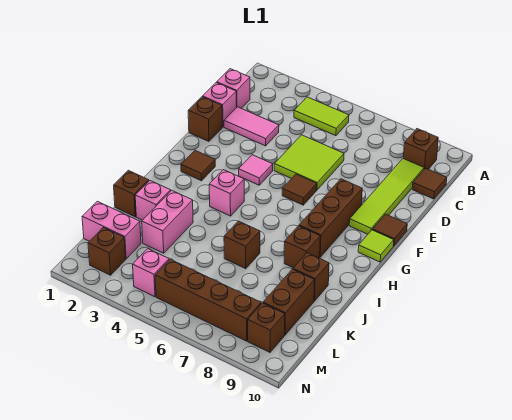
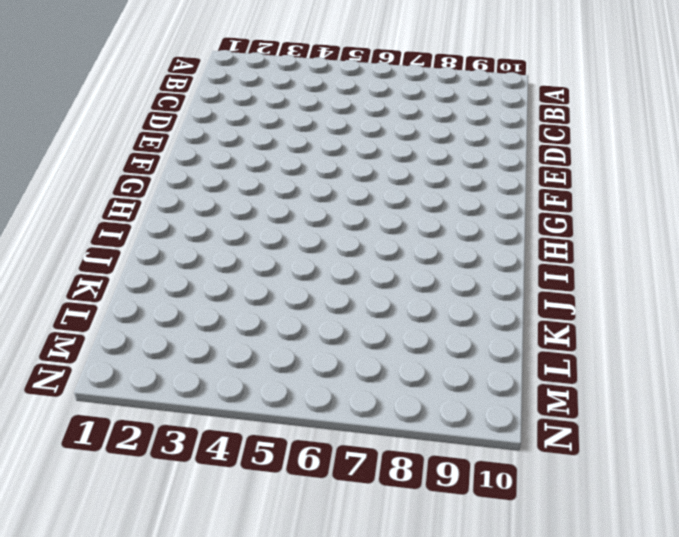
none -> lime tile B4:B5 level 1
none -> brown brick B9 level 1
none -> pink brick C1 level 1

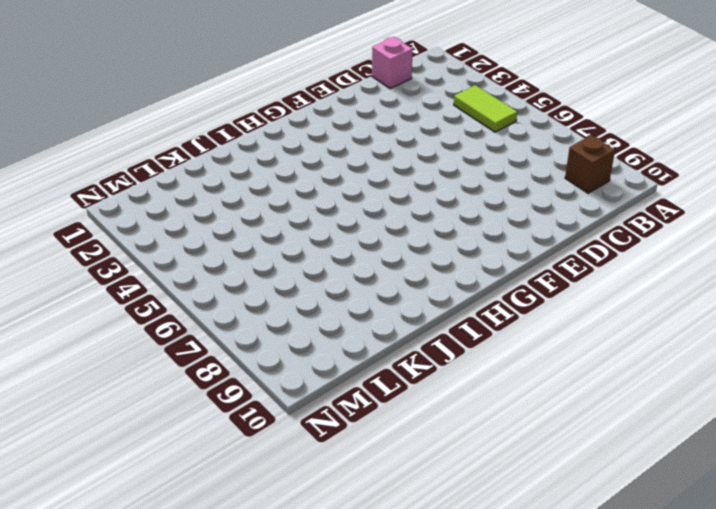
none -> lime tile C9:F9 level 1
none -> brown tile C10 level 1
none -> pink brick D1 level 1

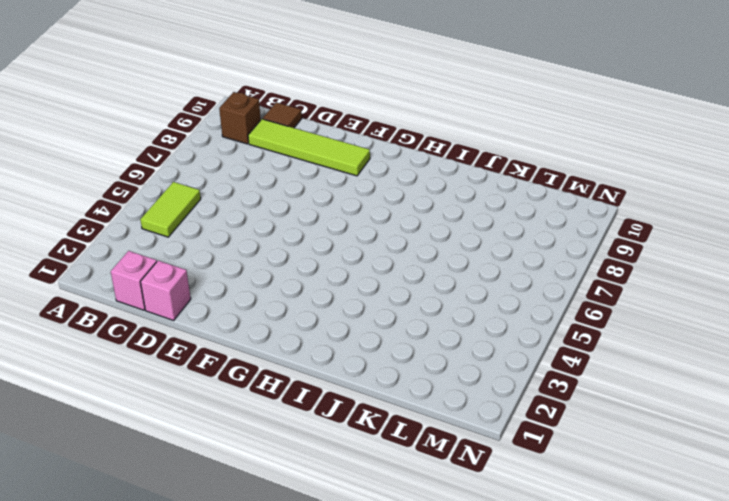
none -> pink tile D2:D3 level 1
none -> lime tile D5:E6 level 1
none -> brown brick E1 level 1

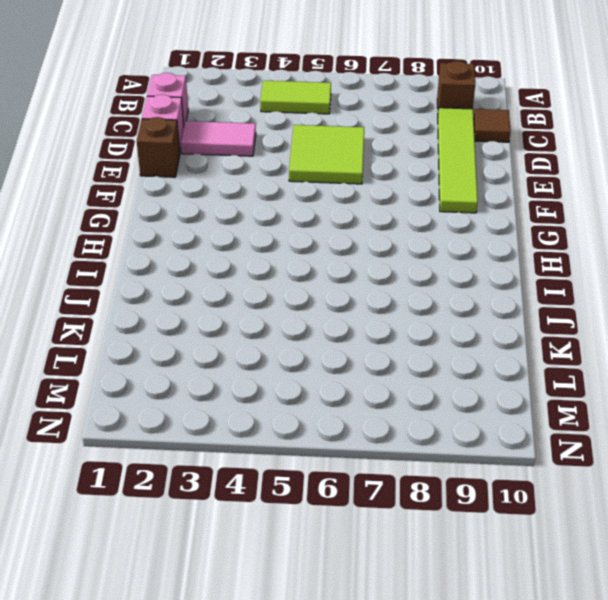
none -> pink tile F4 level 1
none -> brown tile F6 level 1
none -> brown brick F8:H8 level 1

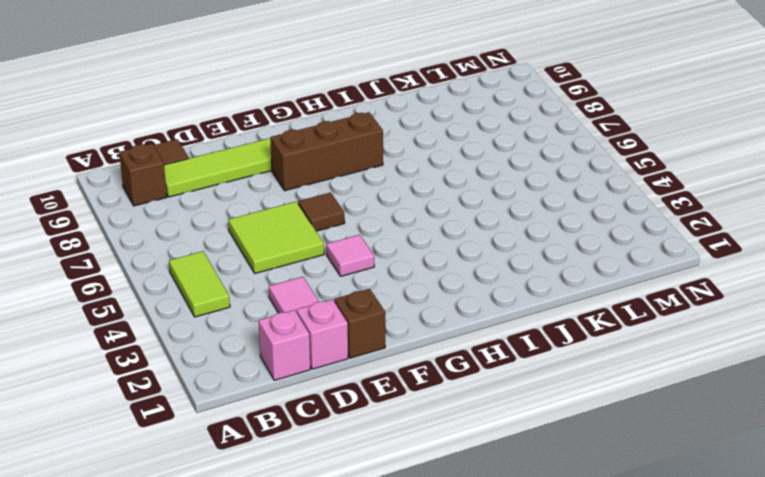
none -> brown tile F10 level 1
none -> brown tile G2 level 1
none -> lime tile G10 level 1

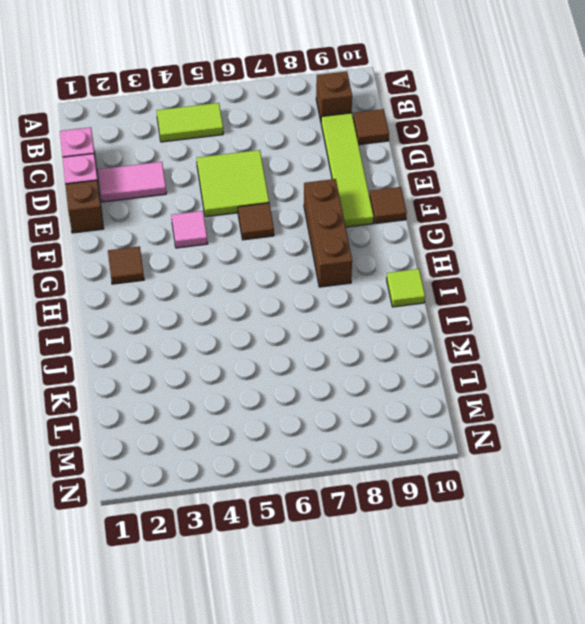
lime tile I10 level 1 -> lime tile G10 level 1
none -> pink brick H4 level 1
none -> brown brick I8 level 1
none -> brown brick J1 level 1

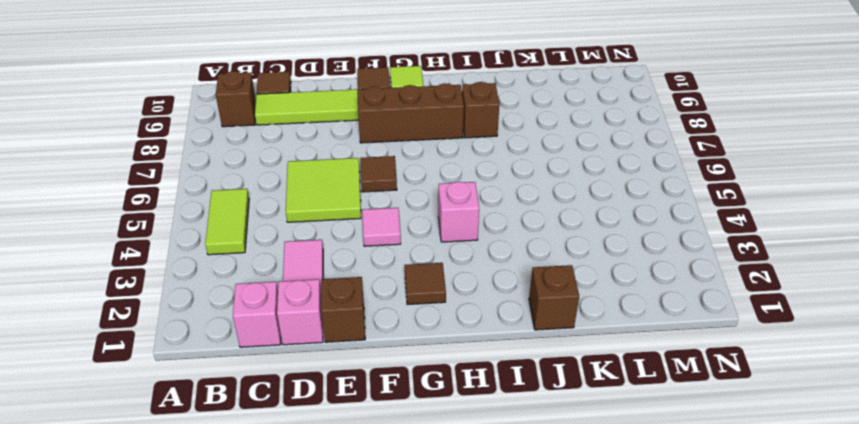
none -> pink brick J2 level 1
none -> pink brick J3:K3 level 1
none -> brown brick J6 level 1

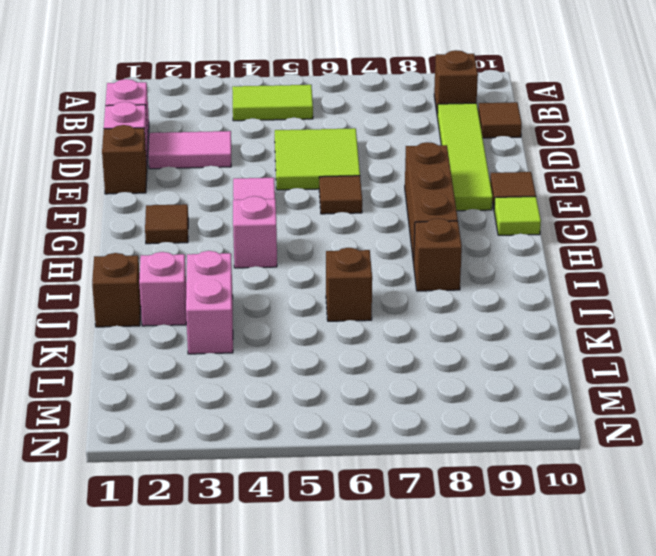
none -> brown brick J9 level 1
none -> brown brick K9:L9 level 1
none -> pink brick L1:L2 level 1

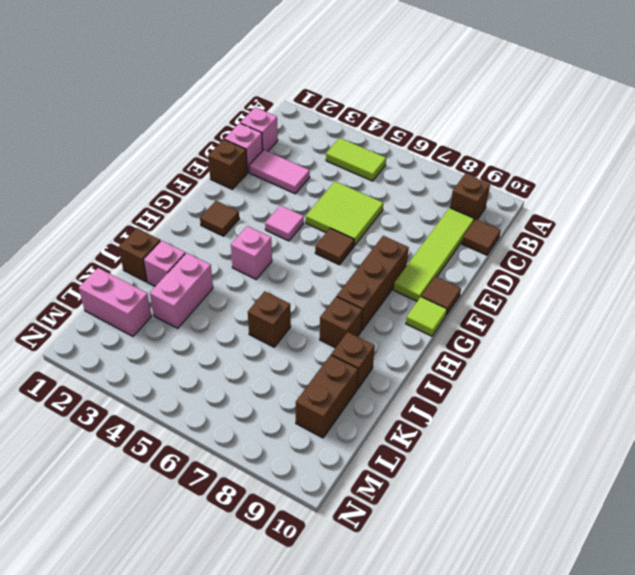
none -> brown brick M2 level 1
none -> pink brick M4 level 1
none -> brown brick M5:M8 level 1

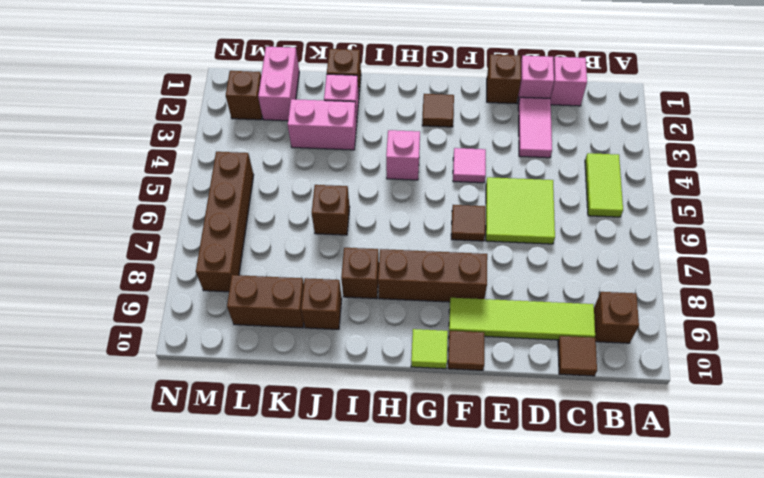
none -> pink brick M4 level 1
none -> brown brick M9 level 1

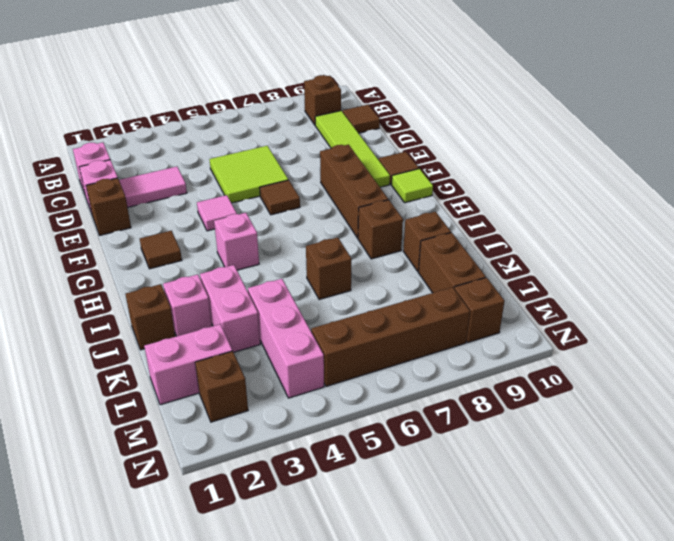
pink brick K4:M4 level 1 -> pink brick M4 level 1
none -> lime tile B4:B5 level 1

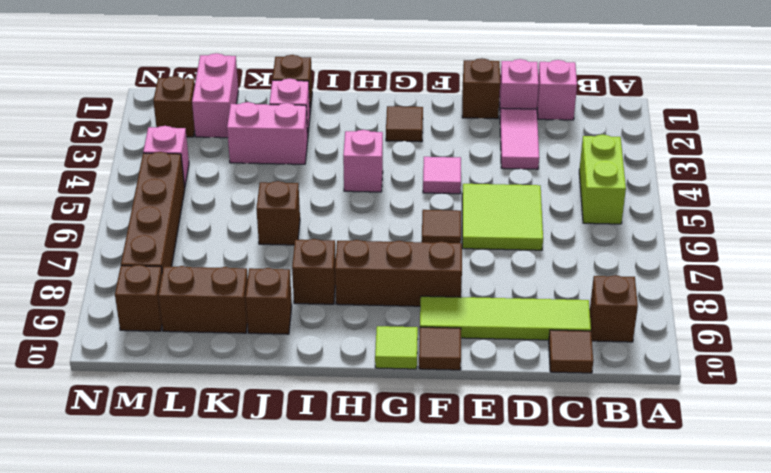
lime brick B4:B5 level 1 -> lime tile B4:B5 level 1

